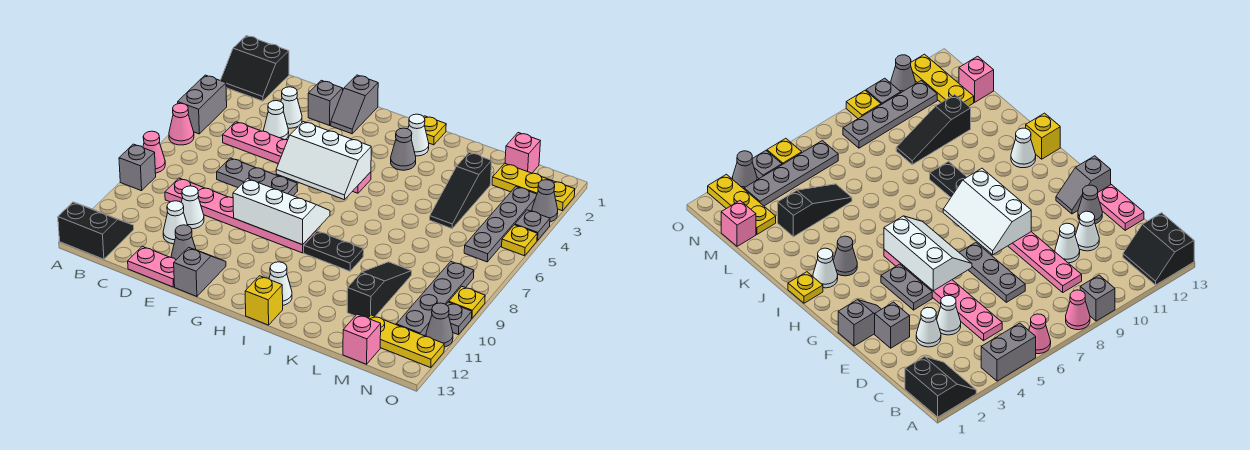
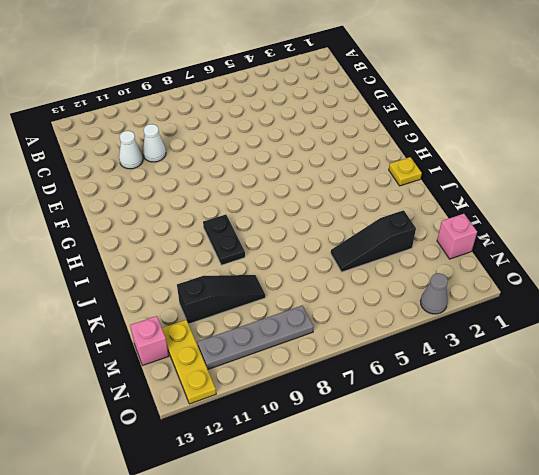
none -> black slope A1:B2 level 1 top 1
none -> grey brick A4:A5 level 1
none -> pink cone A6 level 1
none -> pink cone A8 level 1

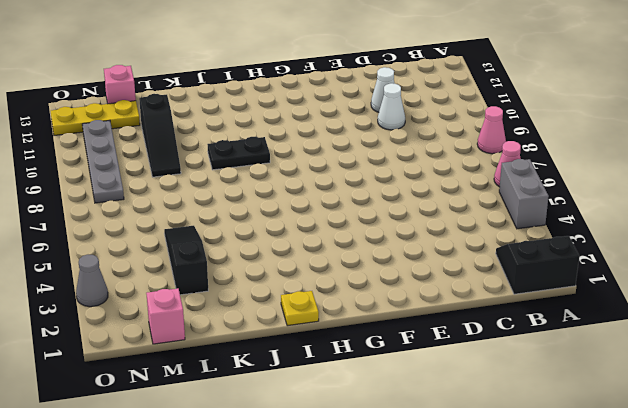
none -> grey brick A9 level 1
none -> black slope A12:B13 level 1 top 13
none -> pink plate C5:H5 level 1
none -> pink plate C9:H9 level 1

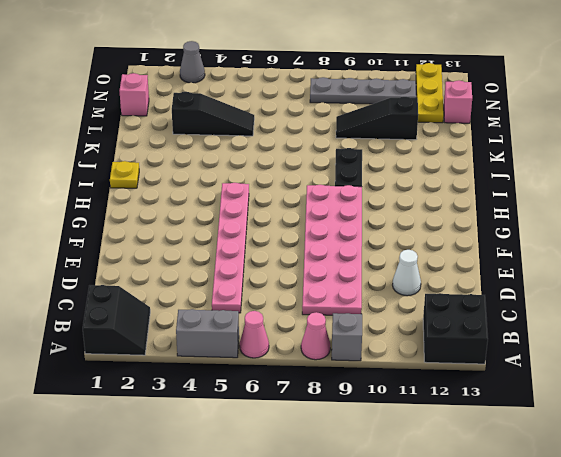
black brick A12:B13 level 1 -> black slope A12:B13 level 1 top 13
pink plate C8:H9 level 1 -> pink plate C9:H9 level 1
none -> white cone D3 level 1
none -> white cone D4 level 1
none -> grey plate D7:F7 level 1
none -> white cone D10 level 1

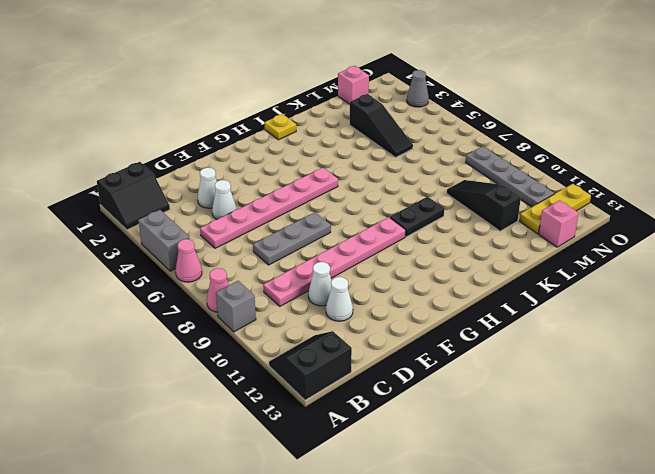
none -> pink plate D13:E13 level 1
none -> grey brick E2 level 1
none -> grey cone E12 level 1
none -> grey slope F1:F2 level 1 top 1

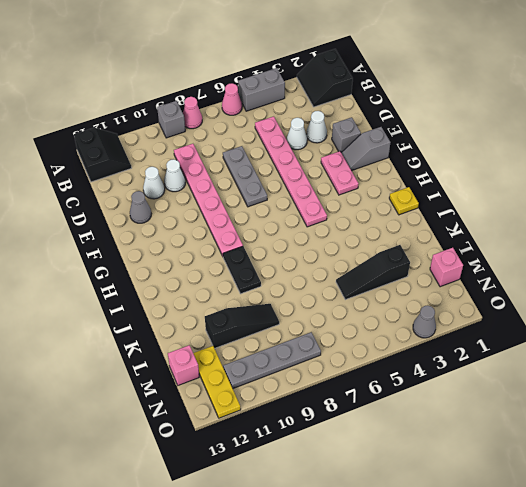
pink plate F3:G3 level 1 -> pink plate D13:E13 level 1
none -> grey plate F4:G4 level 1
none -> grey slope F12:F13 level 1 top 13
none -> white cone I2 level 1
none -> grey cone I3 level 1

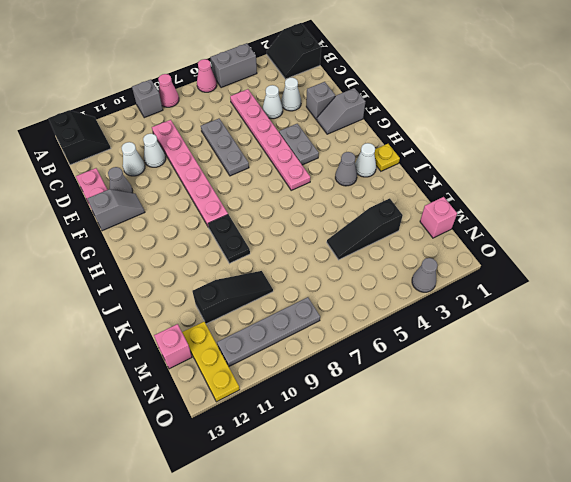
none -> white cone I12 level 1
none -> yellow brick I13 level 1
none -> yellow plate M2:O2 level 1
none -> grey plate N3:N6 level 1

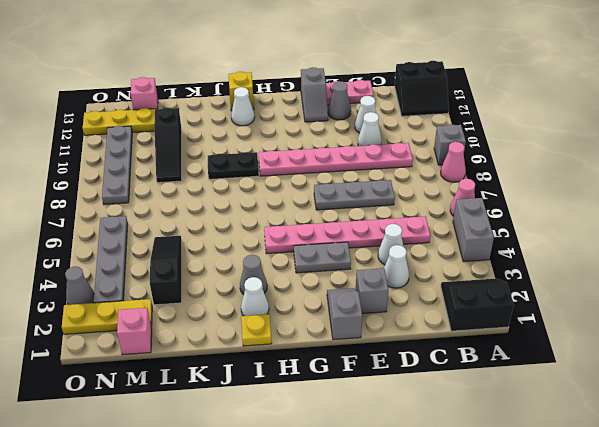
none -> grey plate O4 level 1
none -> yellow plate O5 level 1
none -> yellow plate O9 level 1
none -> grey plate O10 level 1

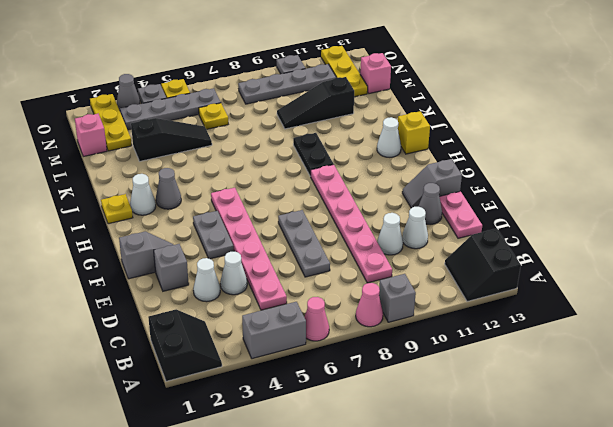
yellow plate M6 level 1 -> yellow plate O9 level 1
none -> grey cone O11 level 1
none -> white slope F5:H6 level 2 top 5
none -> white slope F8:H9 level 2 top 9

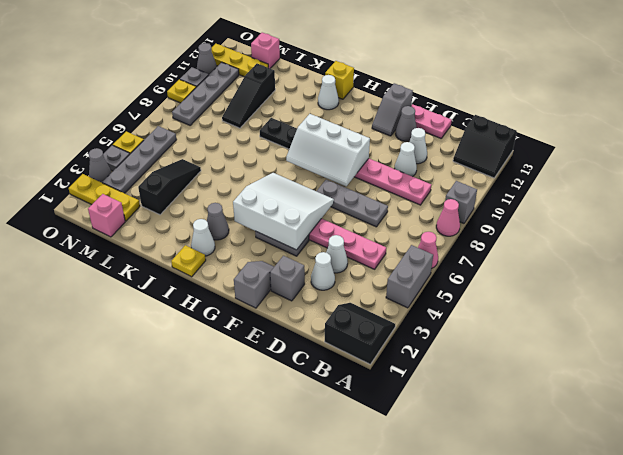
white slope F4:H6 level 2 top 4 -> white slope F5:H6 level 2 top 5

